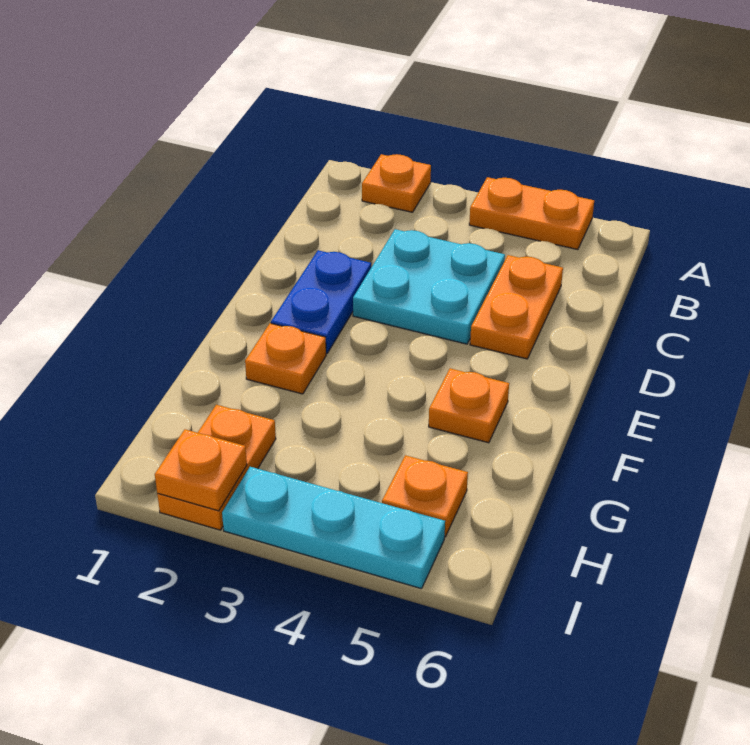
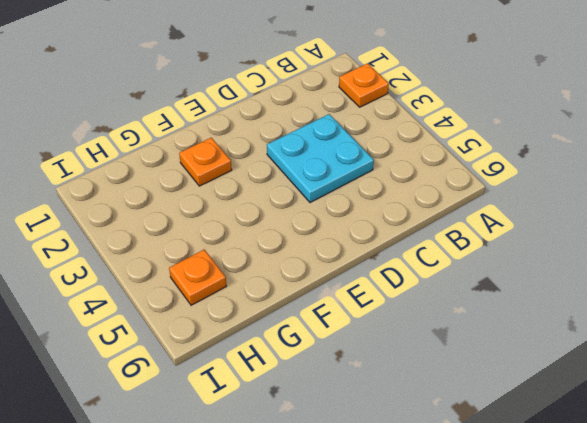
none -> orange plate A4:A5 level 1
none -> orange plate C5:D5 level 1

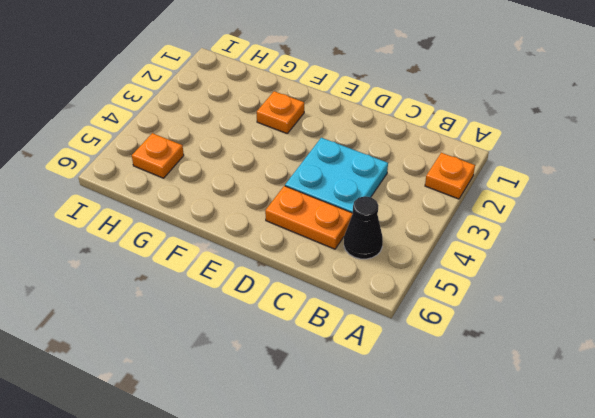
black cone B5 level 1 -> none
none -> orange plate A4:A5 level 1
none -> blue plate D2:E2 level 1

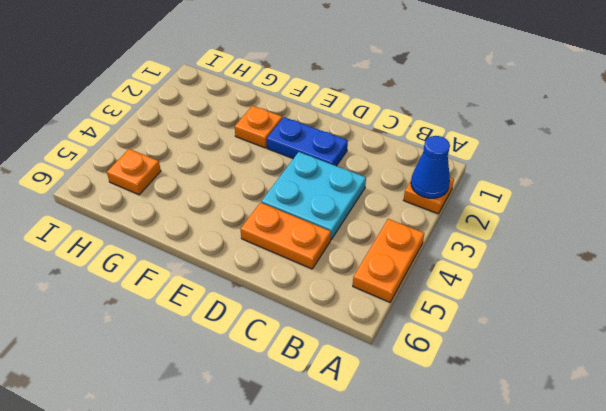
blue cone A2 level 2 -> none
none -> orange plate F5 level 1
none -> orange plate H2:I2 level 1

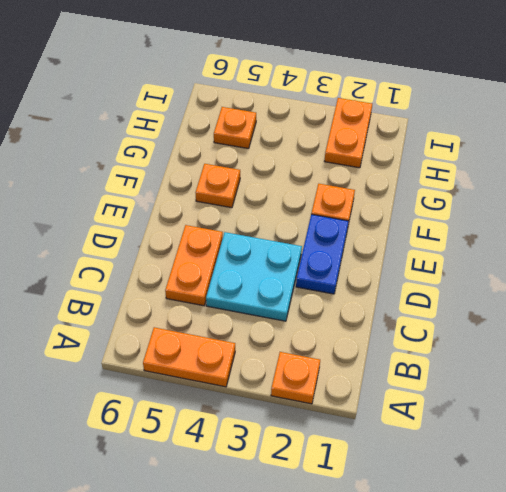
none -> cyan plate I3:I5 level 1
none -> orange plate I2 level 2

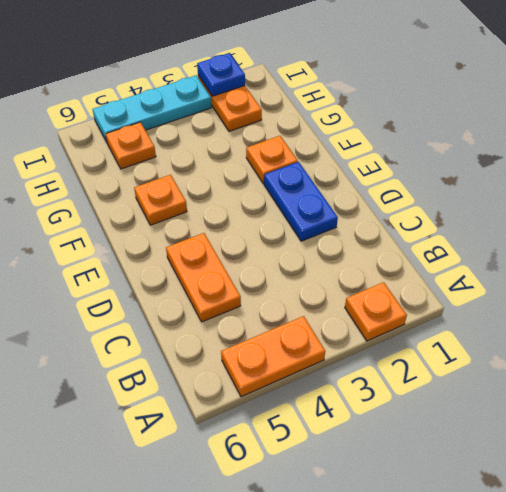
blue plate I2 level 2 -> orange plate I2 level 2
none -> cyan plate C3:D4 level 1

